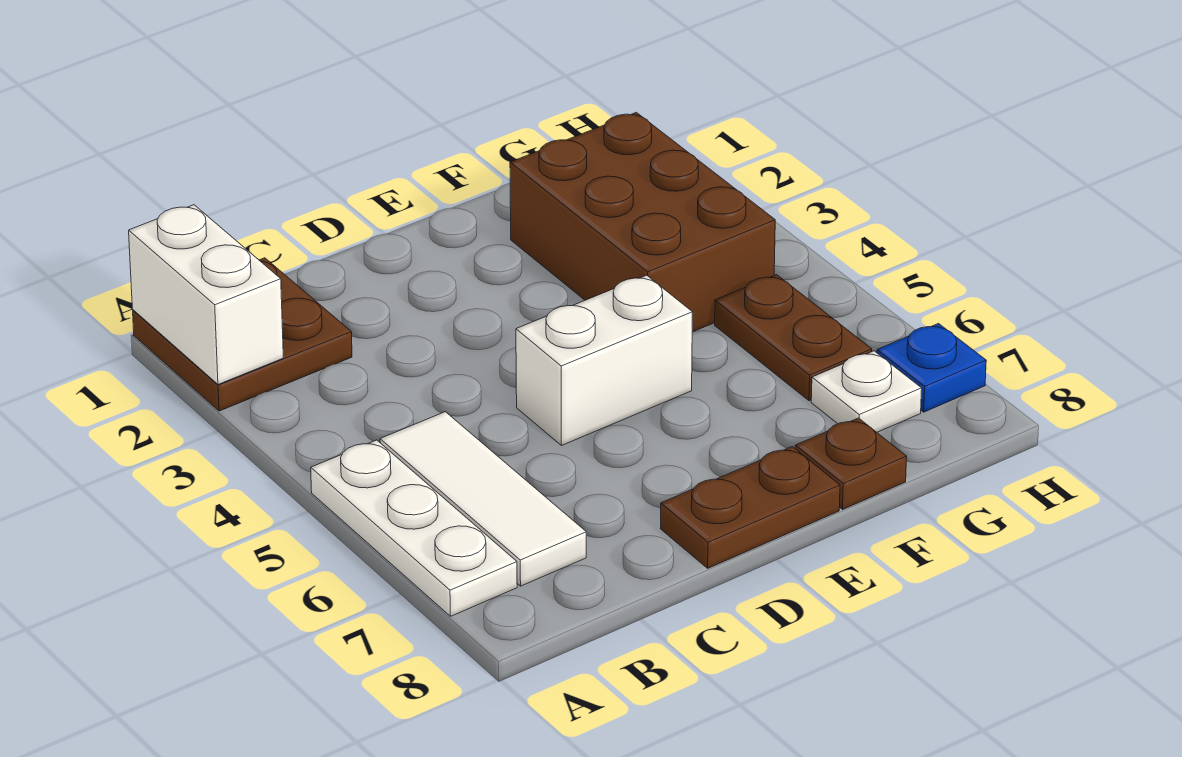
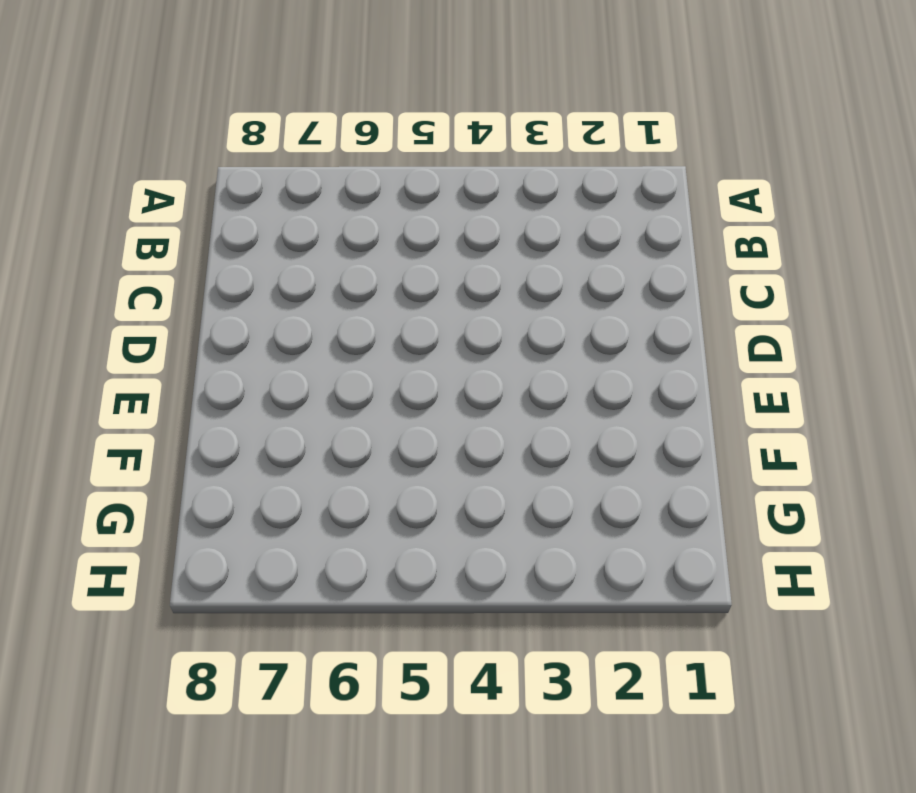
none -> brown plate A1:B2 level 1
none -> white plate A5:A7 level 1

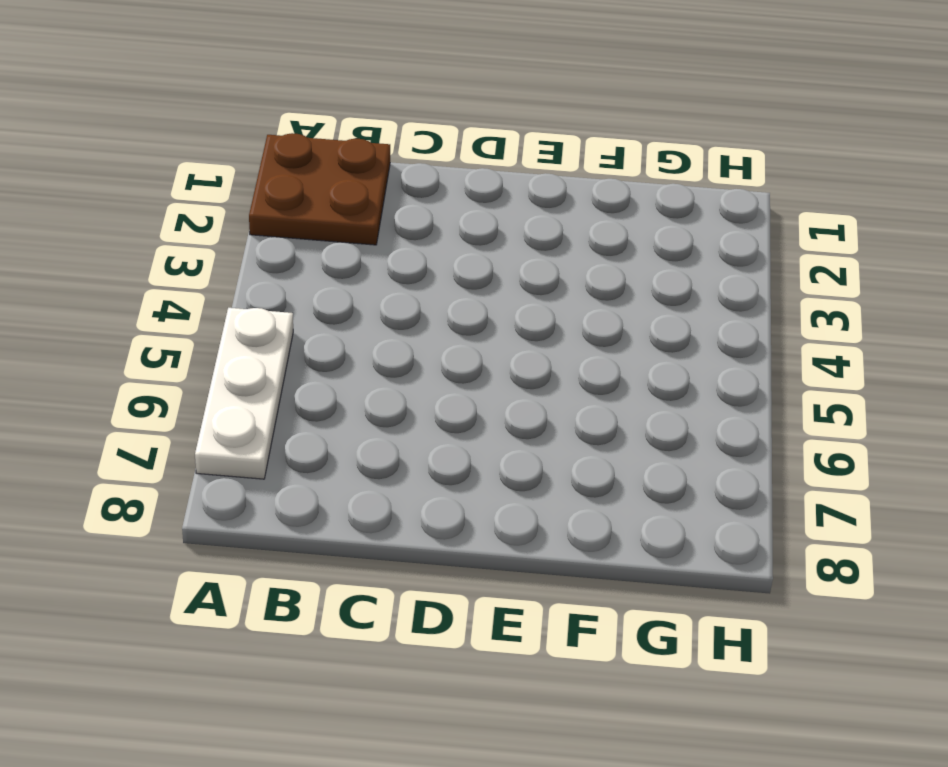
none -> white tile B5:B7 level 1
none -> white brick D5:E5 level 1

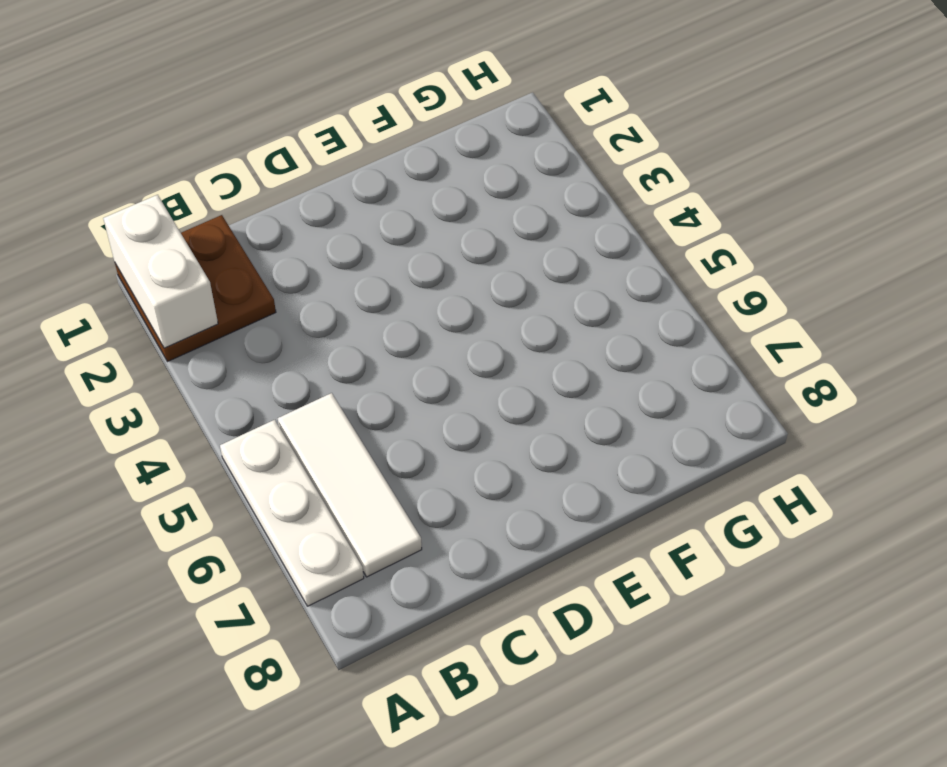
none -> white brick D5:E5 level 1
none -> brown plate D8:E8 level 1

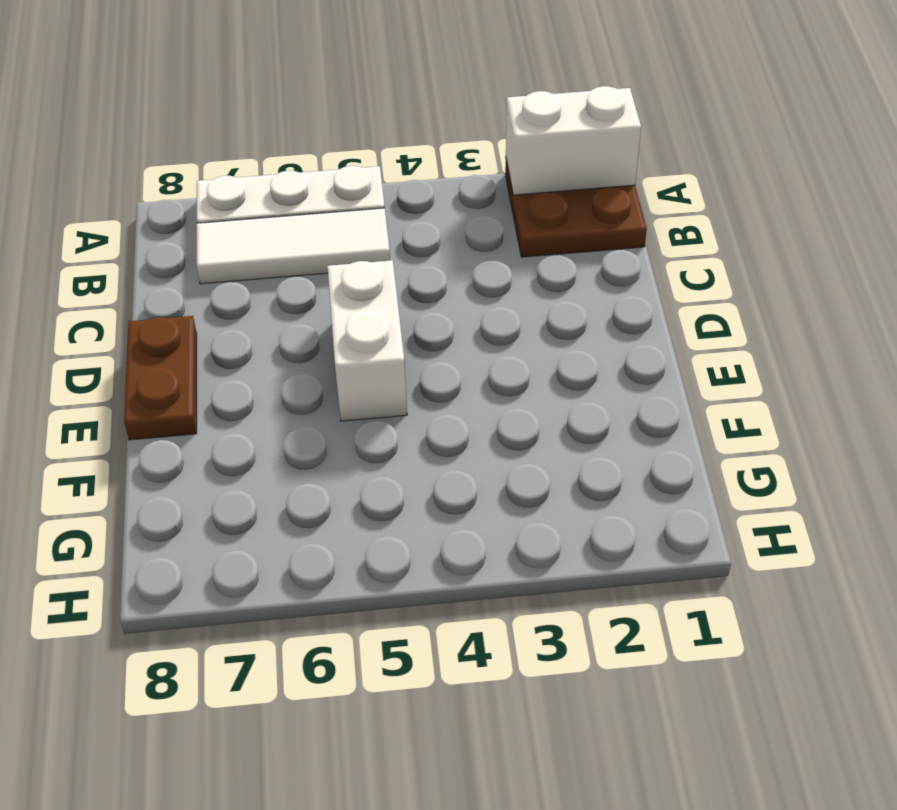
none -> brown brick F2:G4 level 1
none -> brown plate F8 level 1

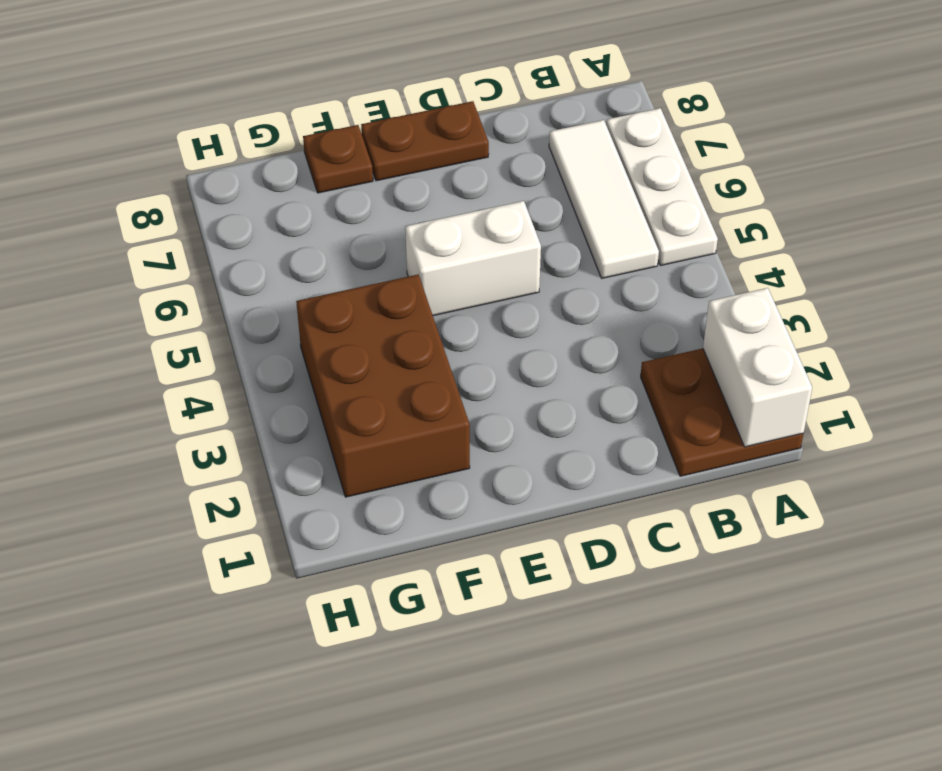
none -> brown plate G5:G6 level 1
none -> white plate G7 level 1

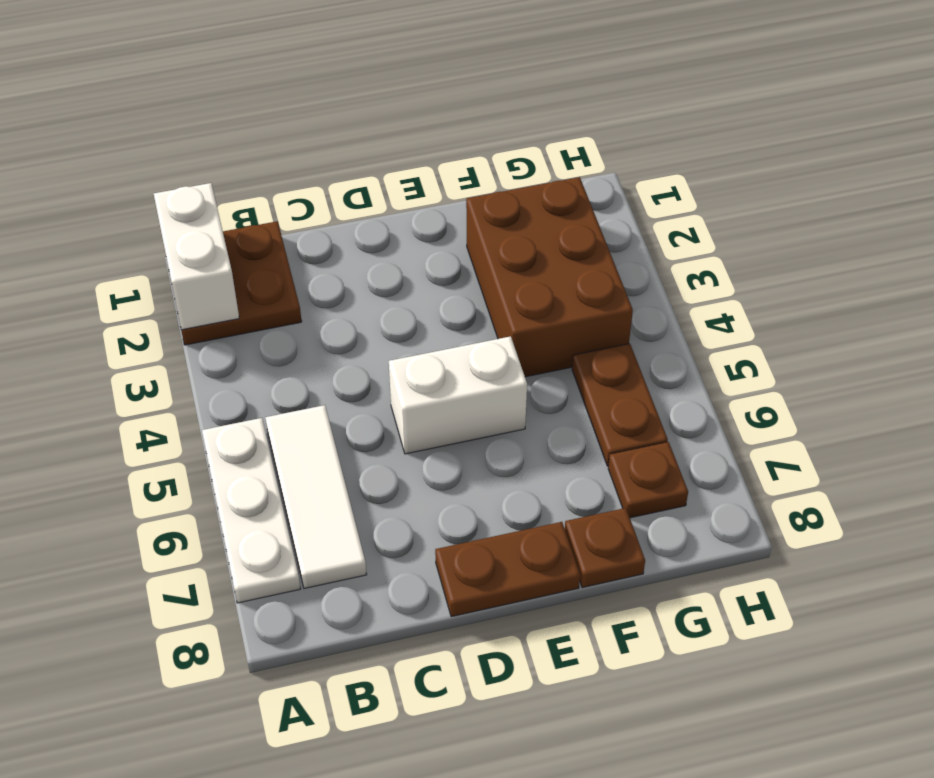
brown plate G7 level 1 -> white plate G7 level 1
none -> blue plate H7 level 1

